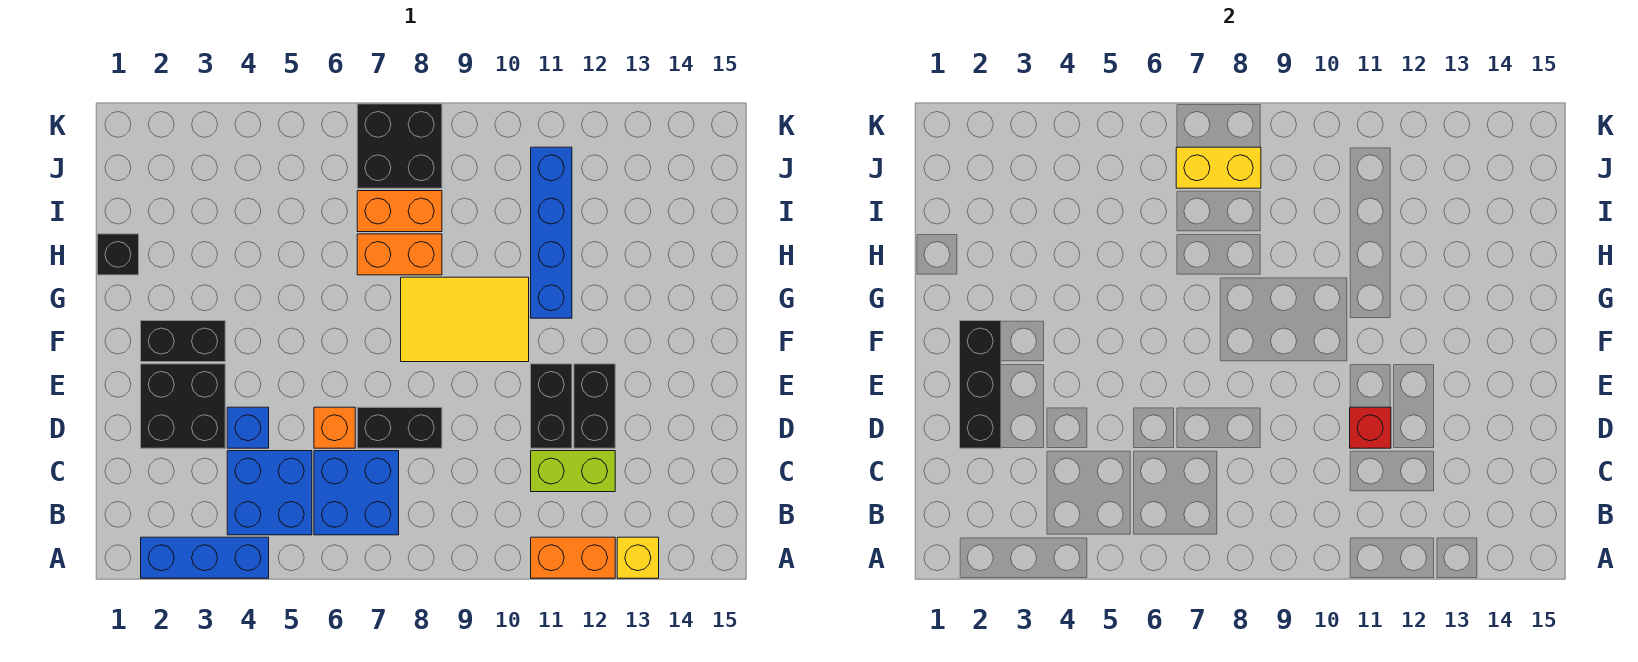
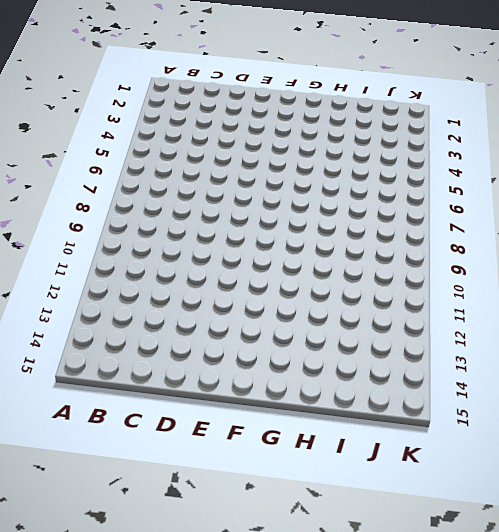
none -> blue brick A2:A4 level 1
none -> orange brick A11:A12 level 1
none -> yellow brick A13 level 1

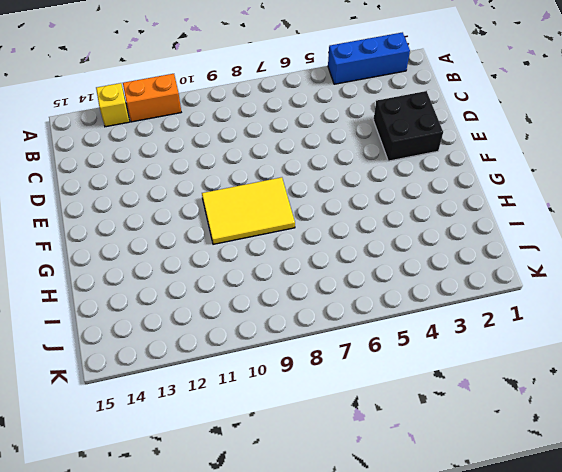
none -> blue brick B4:C5 level 1
none -> blue brick B6:C7 level 1
none -> lime brick C11:C12 level 1

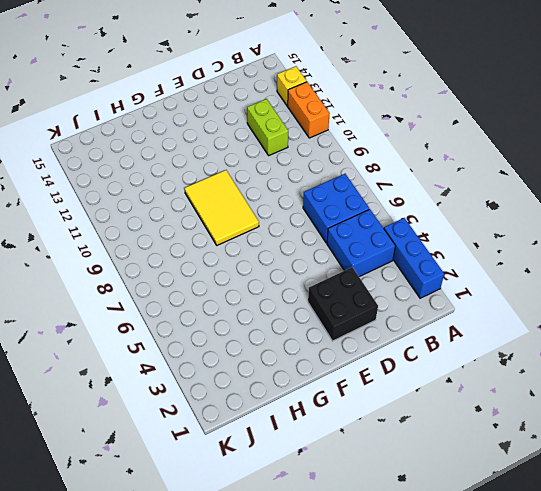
none -> blue brick D4 level 1
none -> orange brick D6 level 1
none -> black brick D7:D8 level 1

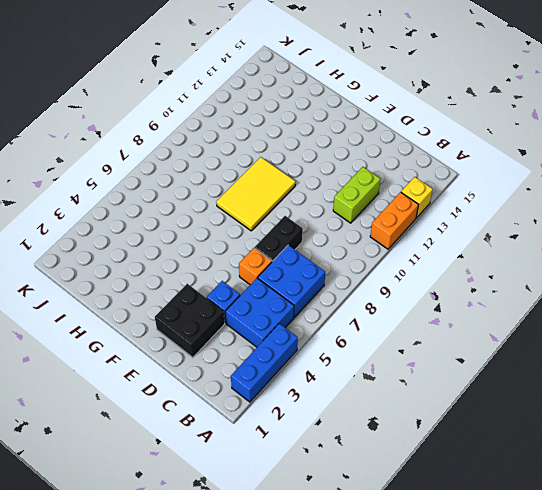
none -> black brick D11:E11 level 1
none -> black brick D12:E12 level 1
none -> black brick F2:F3 level 1

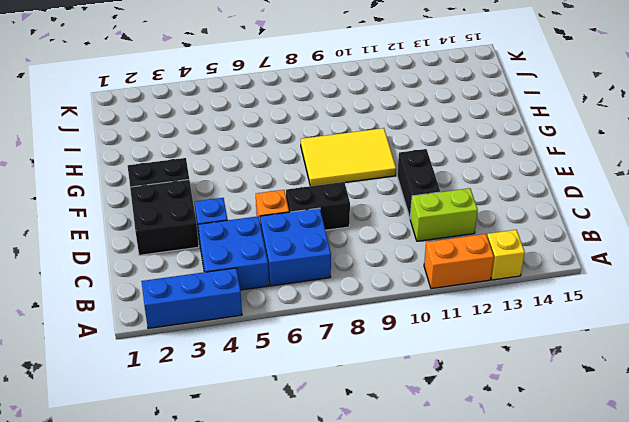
none -> black brick D12:E12 level 1
none -> blue brick G11:J11 level 1
none -> black brick H1 level 1

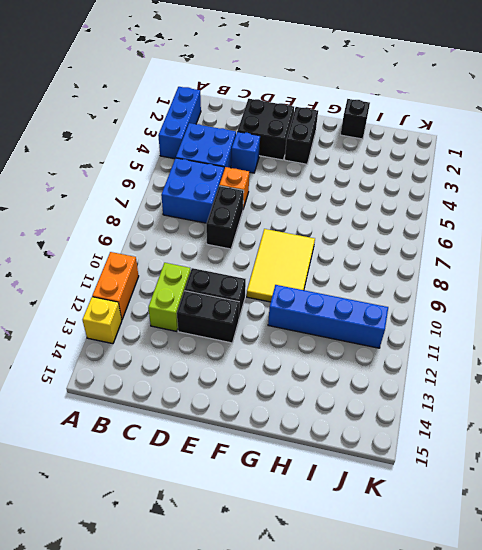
none -> orange brick H7:H8 level 1
none -> orange brick I7:I8 level 1
none -> black brick J7:K8 level 1

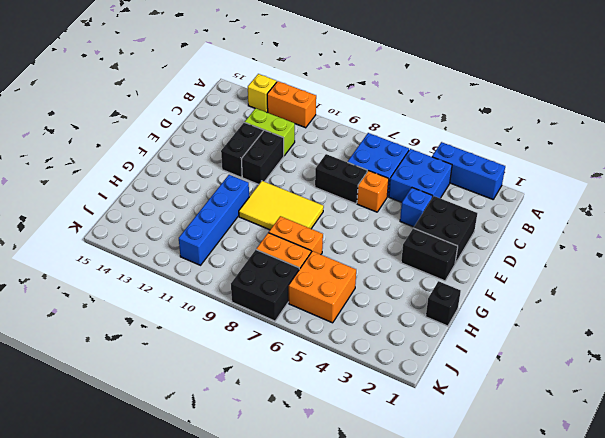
orange brick I5:J6 level 1 -> none
none -> black brick D2:F2 level 2
none -> red brick D11 level 2
none -> yellow brick J7:J8 level 2

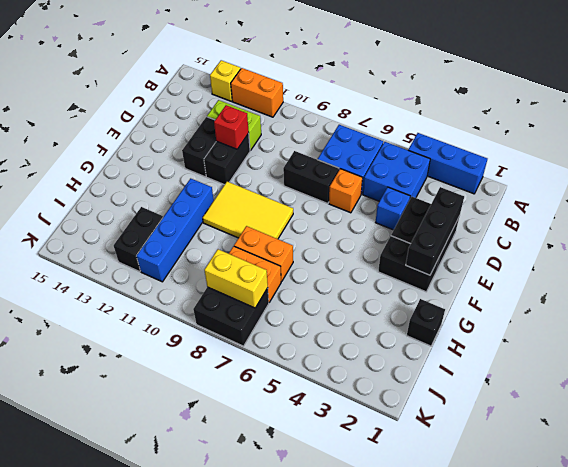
black brick I12:J12 level 1 -> none

